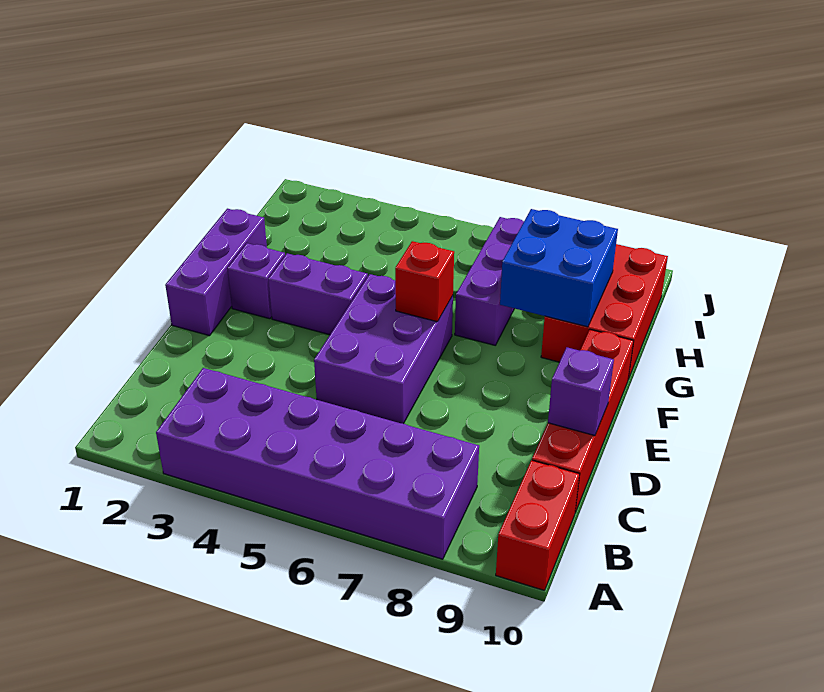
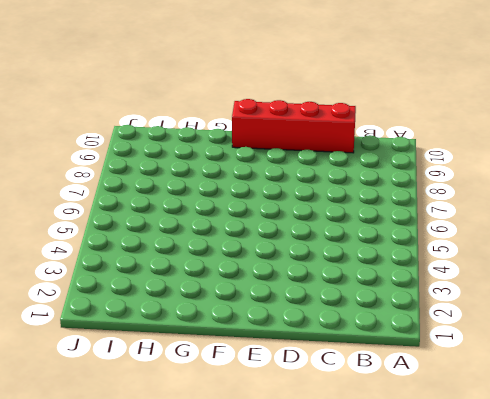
none -> purple brick A3:B8 level 1
none -> red brick A10:B10 level 1
none -> purple brick D5:F6 level 1

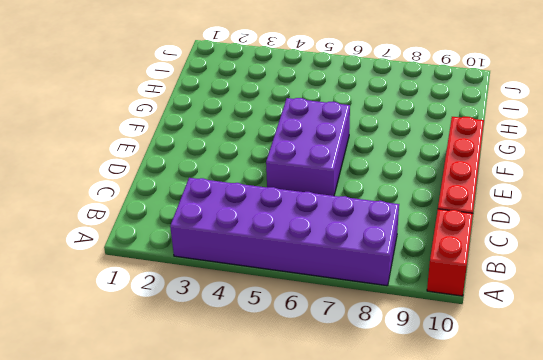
none -> purple brick E1:G1 level 1
none -> purple brick F2 level 1
none -> purple brick F3:F4 level 1

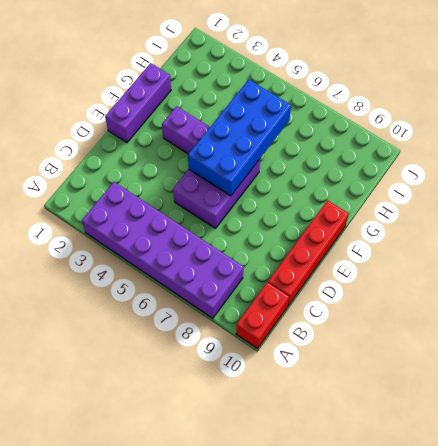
blue brick E5:H6 level 2 -> red brick F6 level 2
none -> purple brick F2 level 1
none -> purple brick G7:I7 level 1
none -> red brick G9:I10 level 1

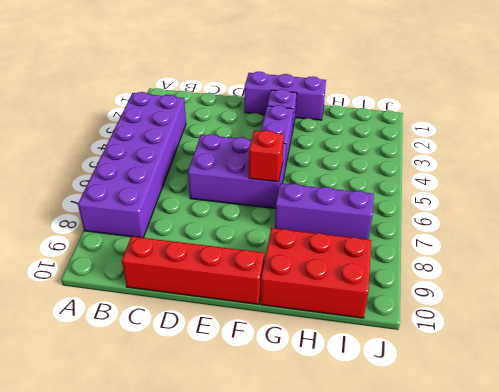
none -> red brick A10:B10 level 1
none -> purple brick D10 level 2
none -> blue brick G8:H9 level 2

